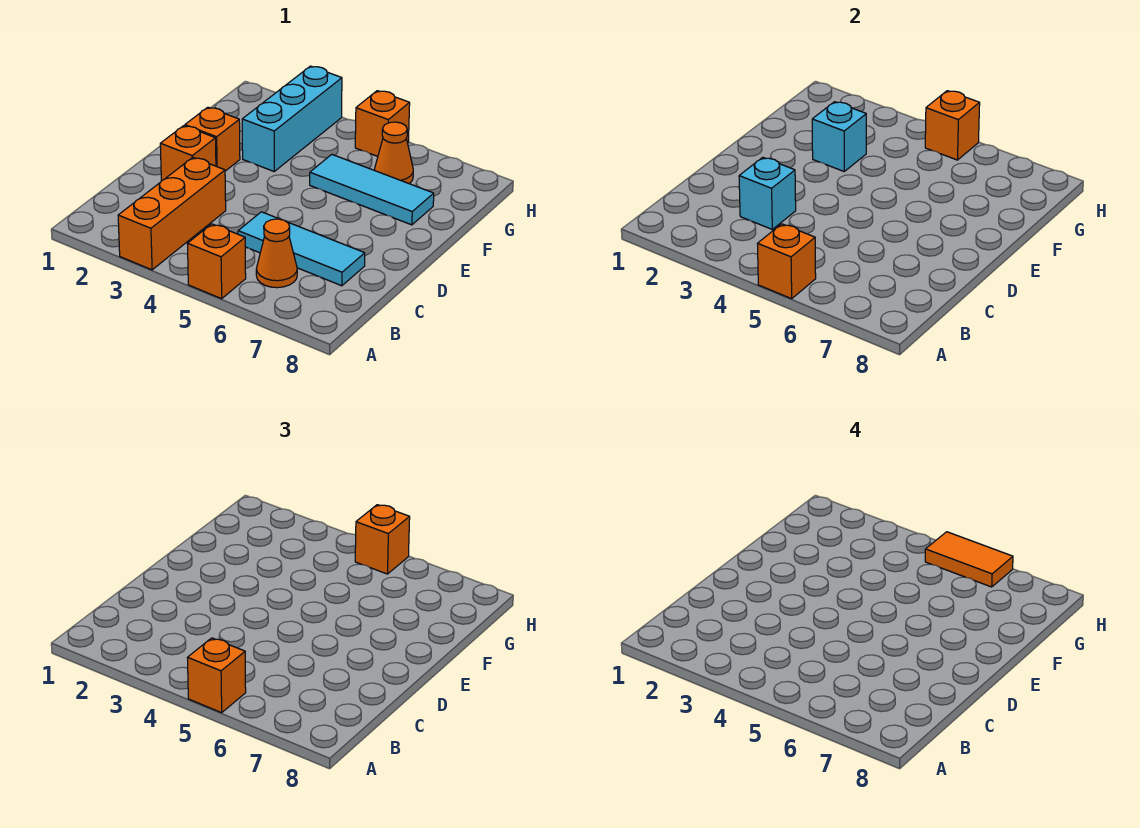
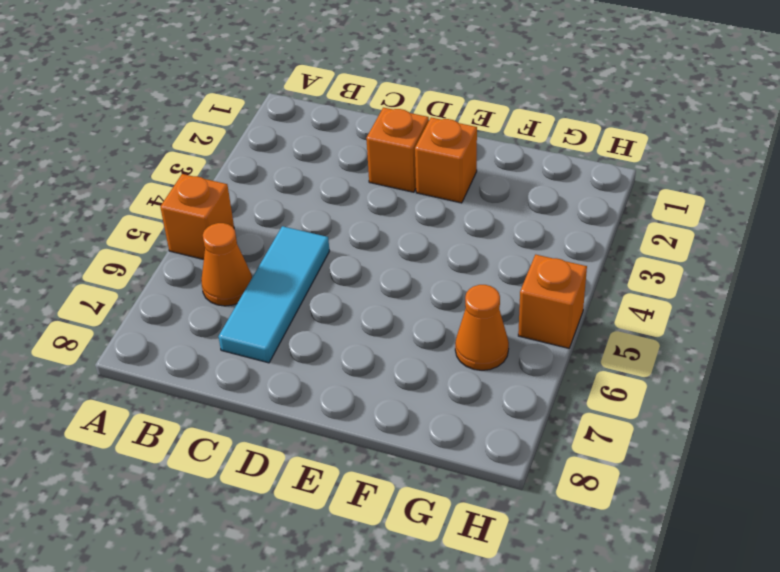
none -> orange brick A3:C3 level 1
none -> cyan brick F3:H3 level 1
none -> cyan tile F5:F7 level 1

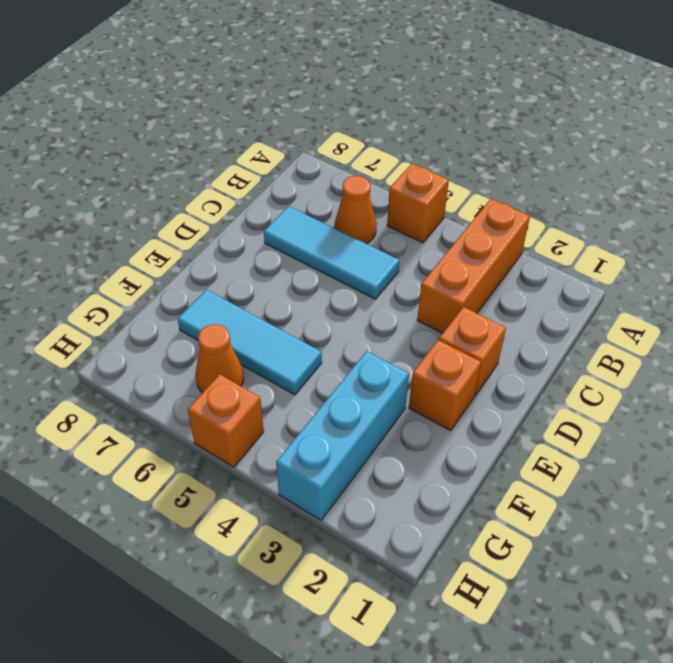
none -> orange brick A5 level 2
none -> cyan brick C3 level 2
none -> cyan brick F3 level 2

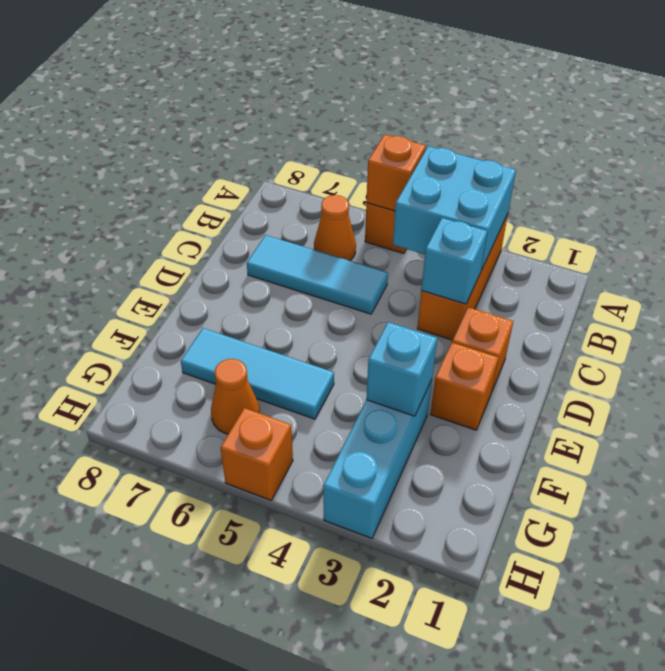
cyan brick A3:B4 level 2 -> none
none -> orange brick H5 level 2
none -> orange brick A5 level 3
none -> orange brick H5 level 3

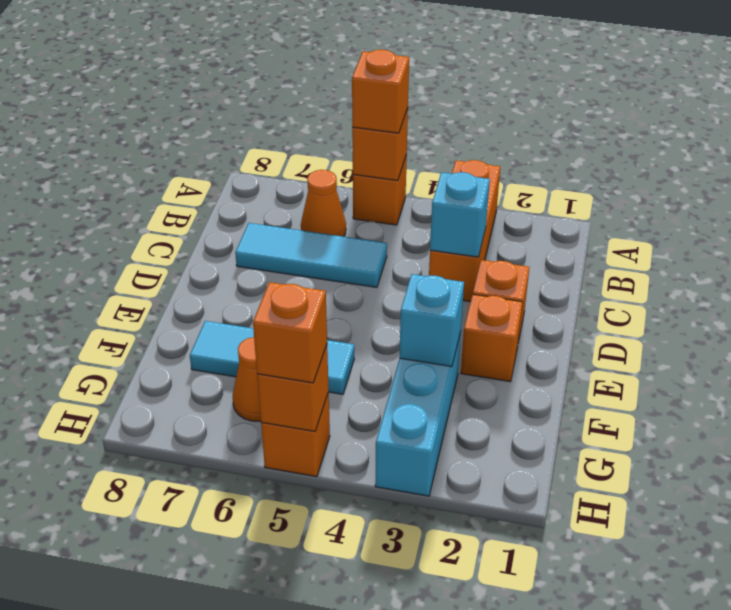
none -> orange tile H5:H6 level 4

